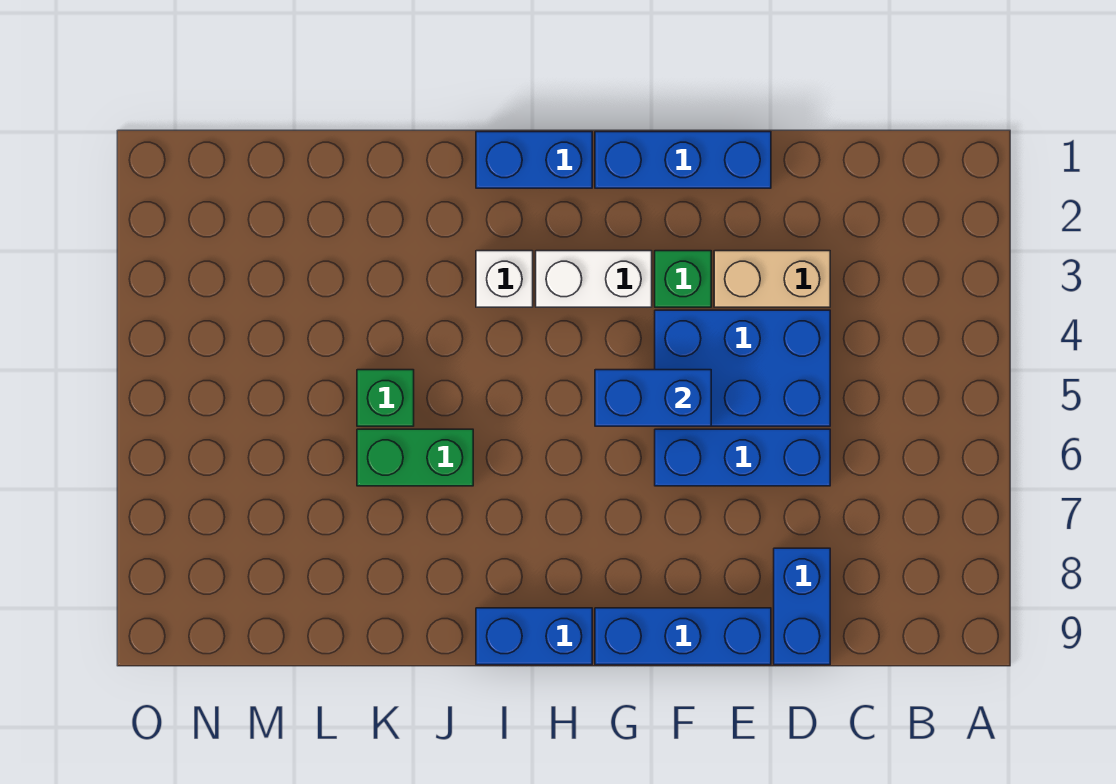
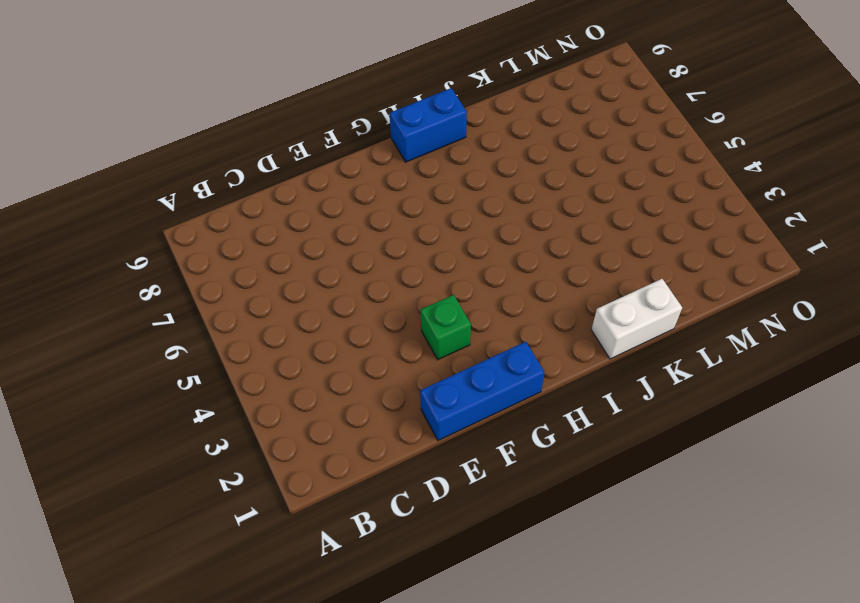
white brick J1:K1 level 1 -> white brick G3:H3 level 1
none -> tan brick D3:E3 level 1
none -> blue brick D4:F5 level 1
none -> blue brick D6:F6 level 1

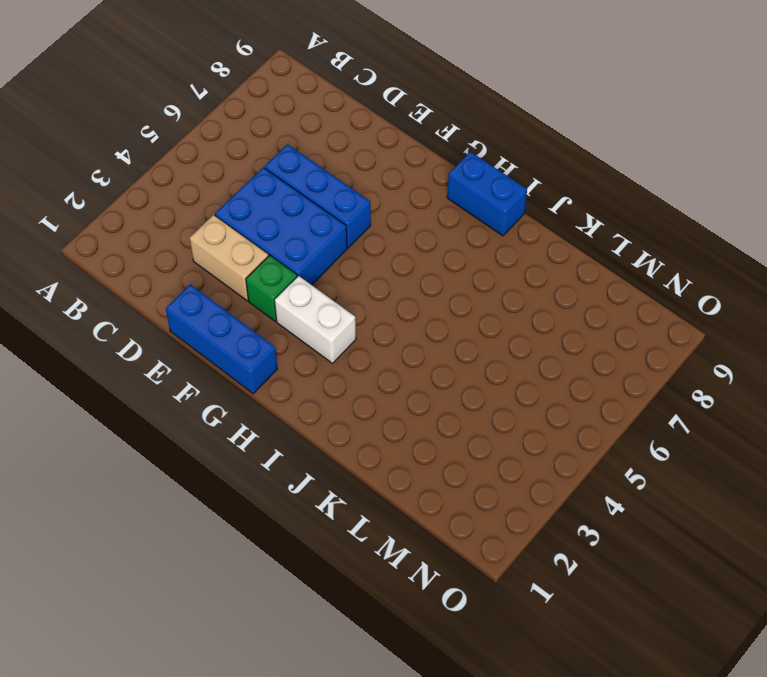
none -> blue brick D8:D9 level 1
none -> blue brick E9:G9 level 1
none -> blue brick H1:I1 level 1

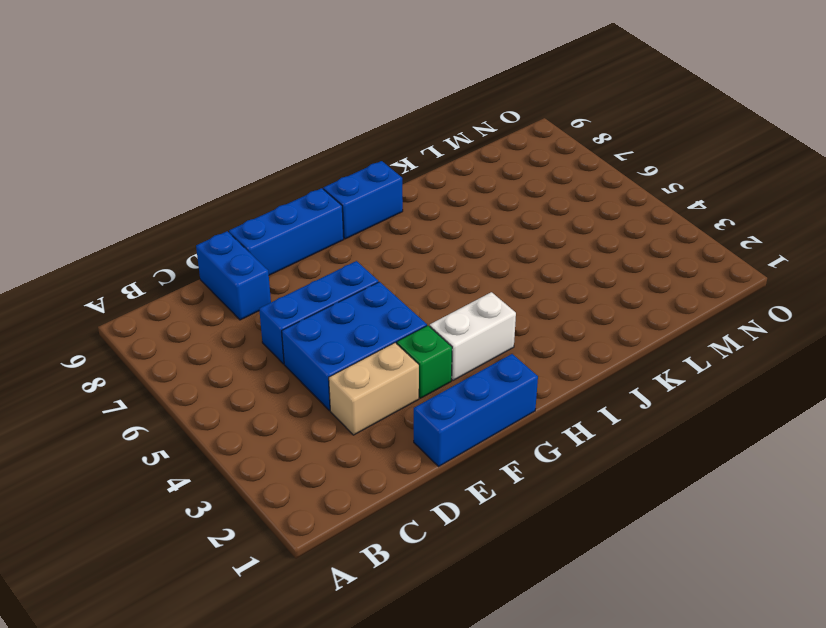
none -> blue brick H1:I1 level 1
none -> white brick I3 level 1
none -> green brick J6:K6 level 1

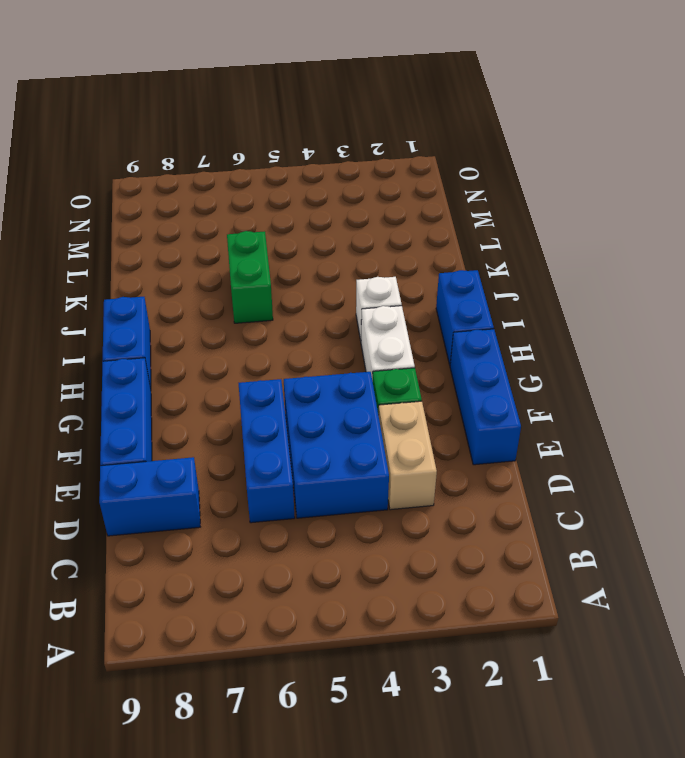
none -> green brick K5 level 1
none -> blue brick F5:G5 level 2

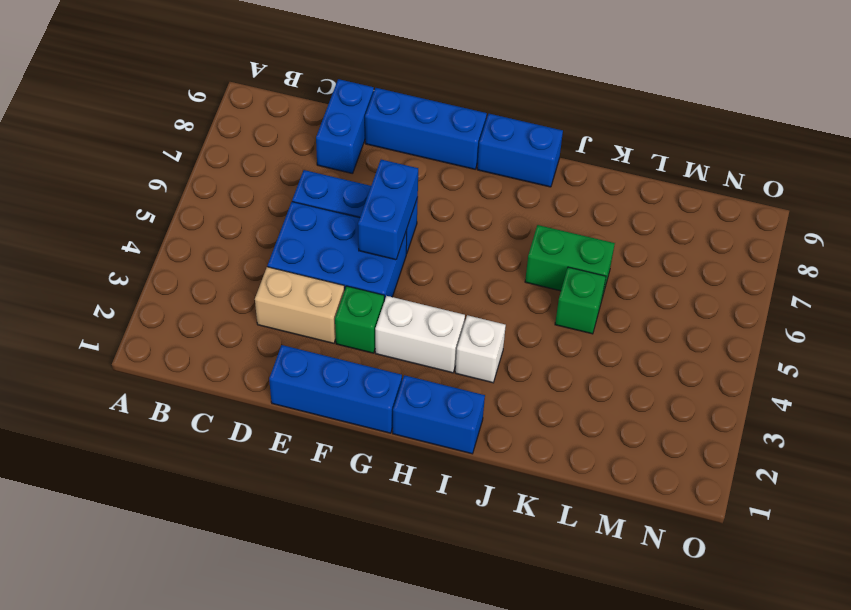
blue brick F5:F6 level 2 -> blue brick F5:G5 level 2

